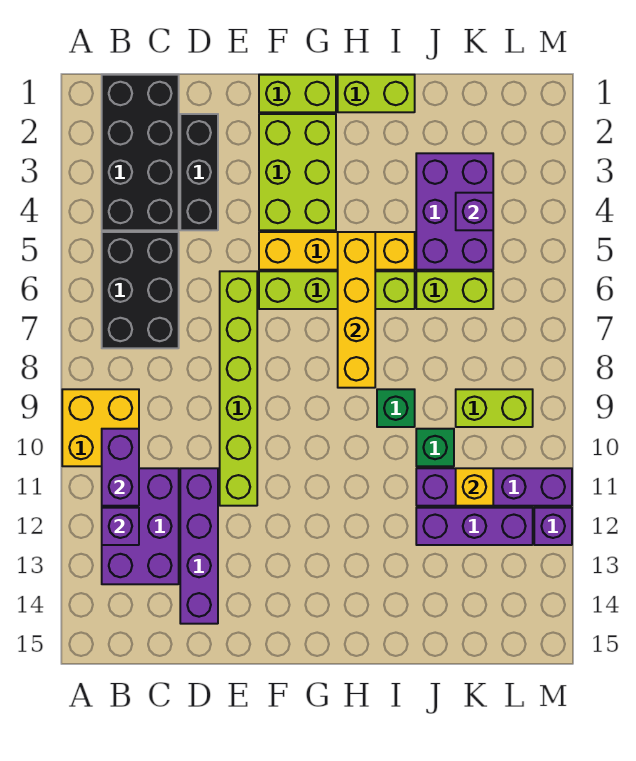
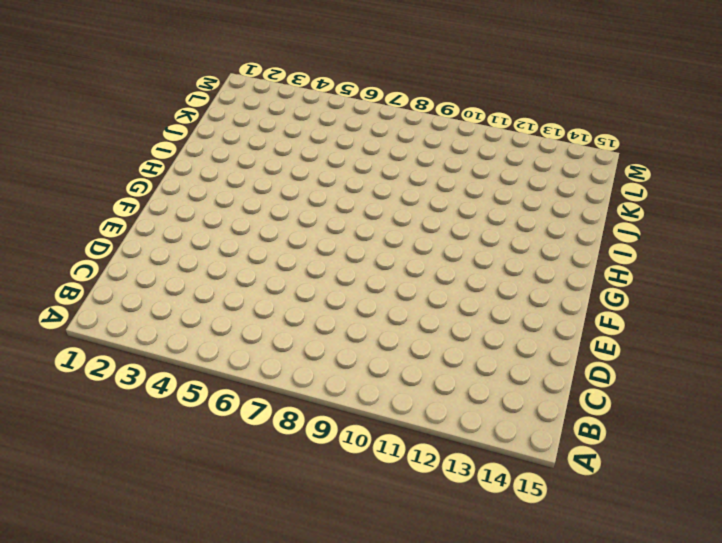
none -> yellow brick A9:B10 level 1
none -> black brick B1:C4 level 1
none -> black brick B5:C7 level 1

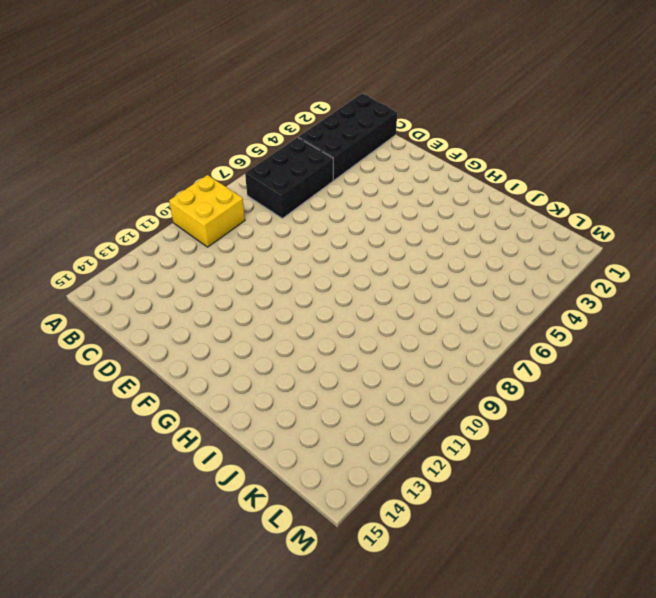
none -> purple brick B11:C13 level 1
none -> black brick D2:D4 level 1
none -> purple brick D11:D14 level 1

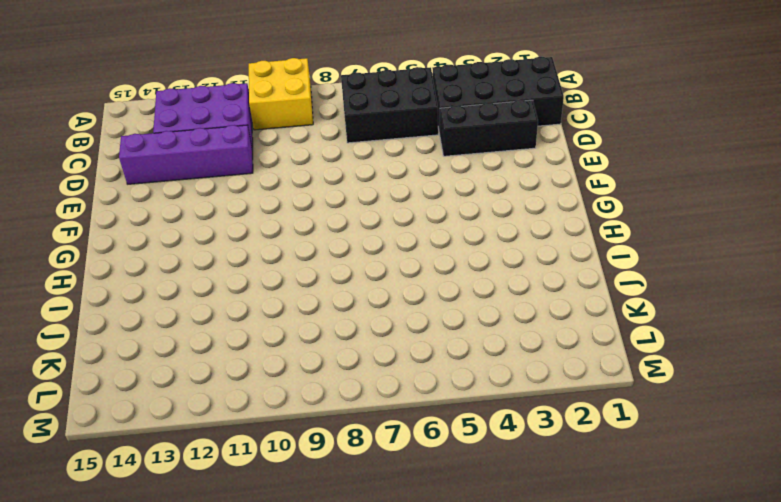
none -> lime brick E6:E11 level 1
none -> lime brick F1:G1 level 1
none -> lime brick F2:G4 level 1

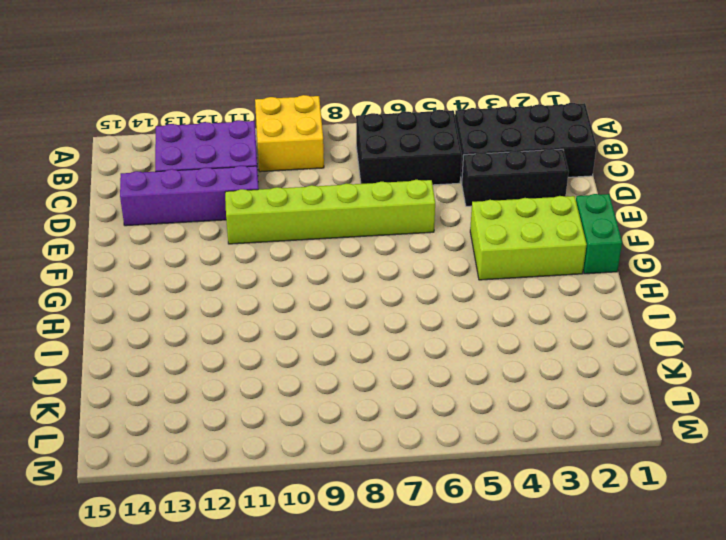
green brick F1:G1 level 1 -> lime brick F1:G1 level 1
none -> yellow brick F5:I5 level 1
none -> lime brick F6:I6 level 1
none -> lime brick H1:I1 level 1

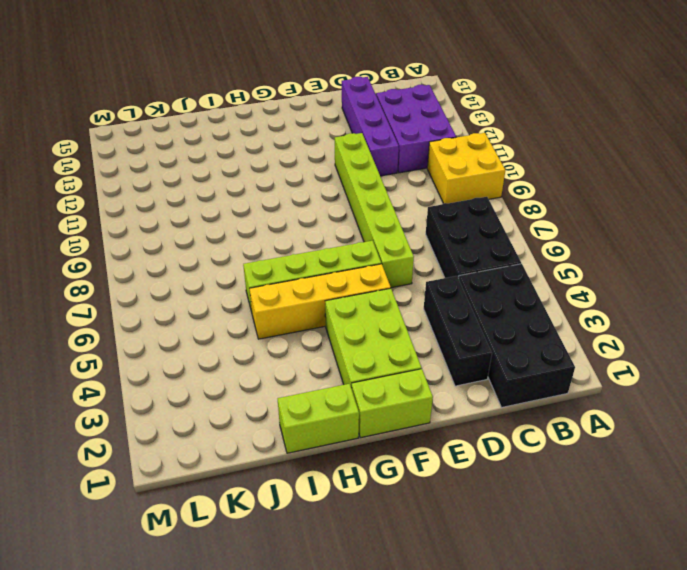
none -> green brick I9 level 1
none -> purple brick J3:K5 level 1
none -> lime brick J6:K6 level 1

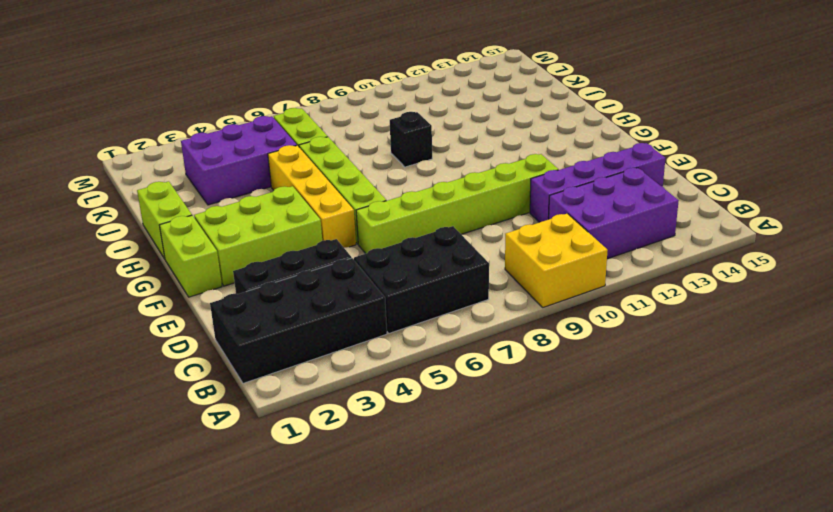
black brick I9 level 1 -> green brick I9 level 1
none -> green brick J10 level 1
none -> purple brick J11:M11 level 1
none -> purple brick J12:L12 level 1

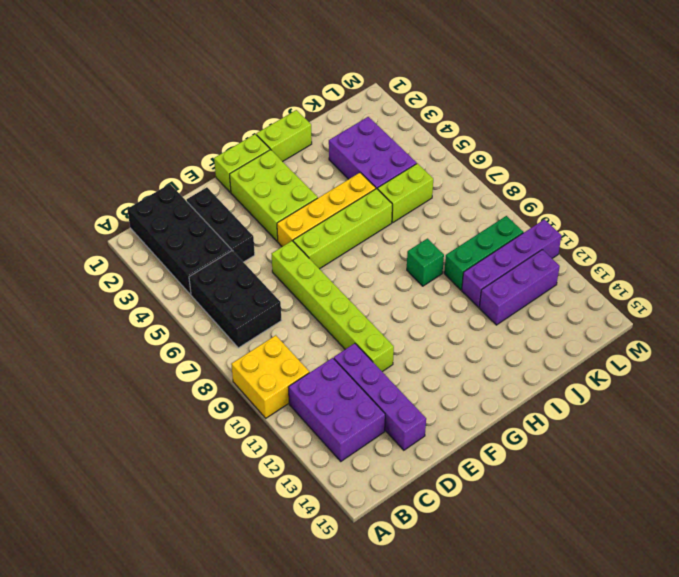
green brick J10:L10 level 1 -> green brick J10 level 1
none -> lime brick K9:L9 level 1
none -> purple brick M12 level 1
none -> purple brick B10:B11 level 2

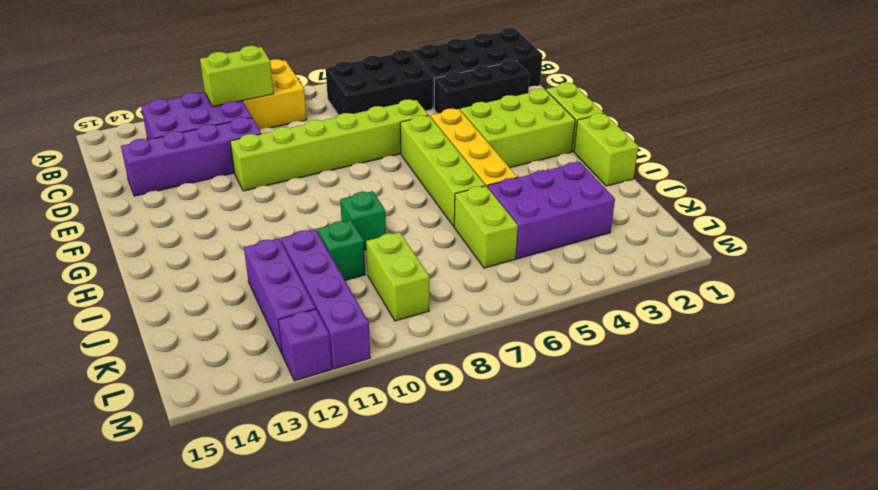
lime brick B10:B11 level 2 -> purple brick B10:B11 level 2
none -> purple brick B12 level 2
none -> yellow brick H5:H8 level 2
none -> purple brick K4 level 2

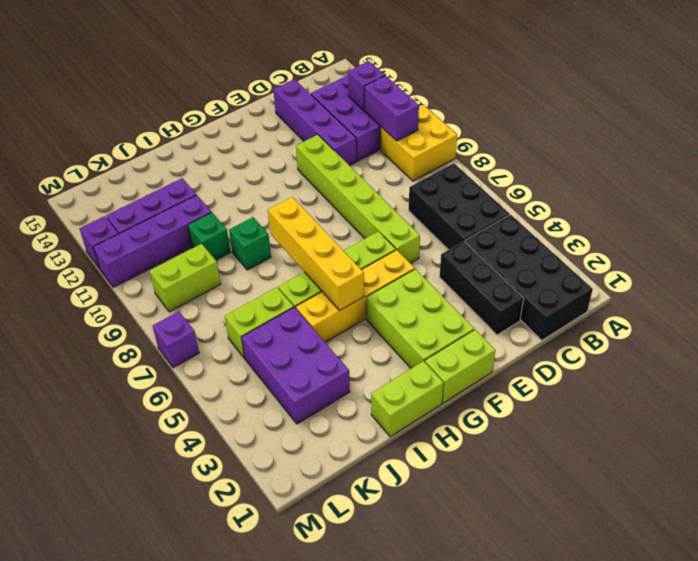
purple brick M7 level 1 -> purple brick K4 level 2
none -> yellow brick K11 level 2

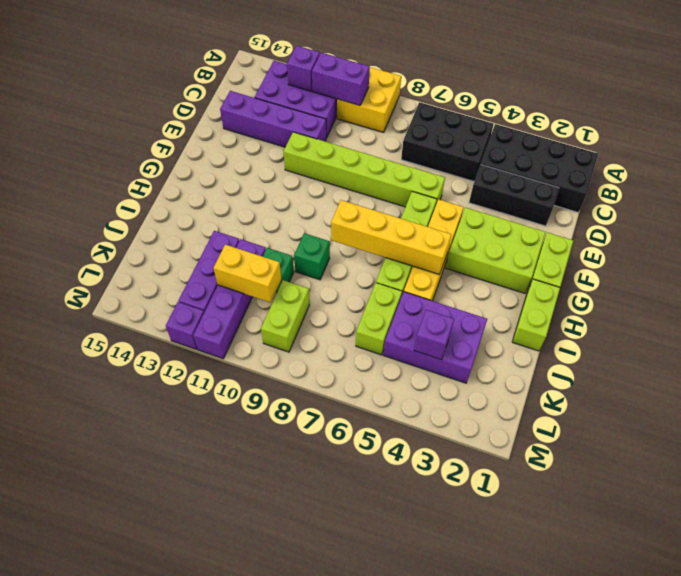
yellow brick K10:K11 level 2 -> yellow brick K11 level 2

